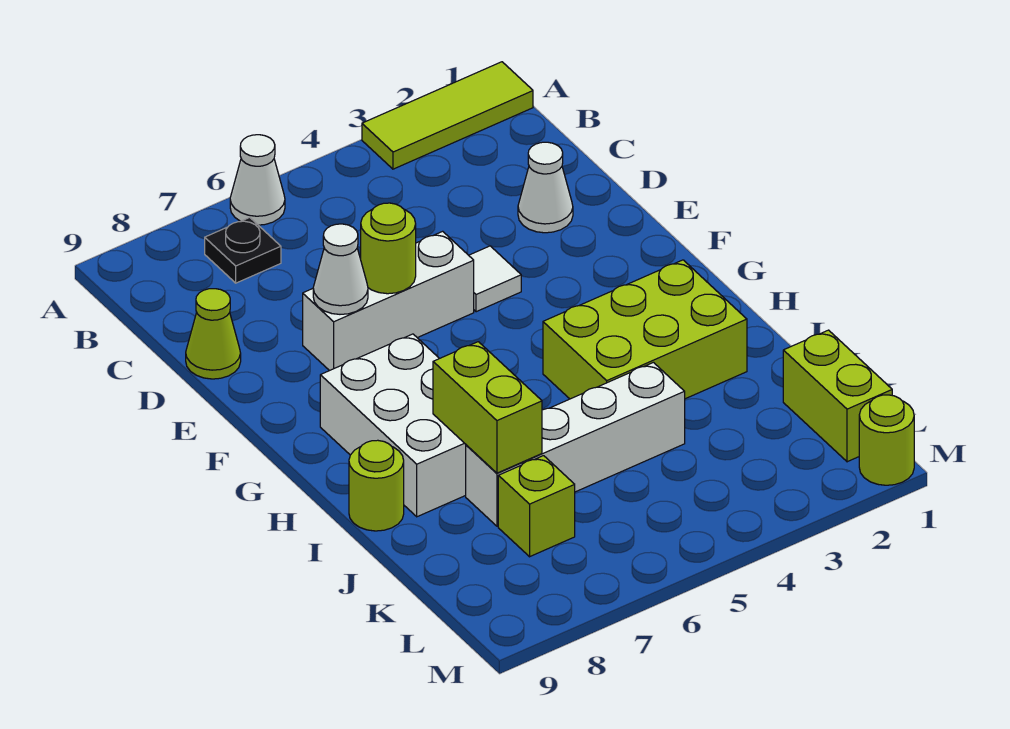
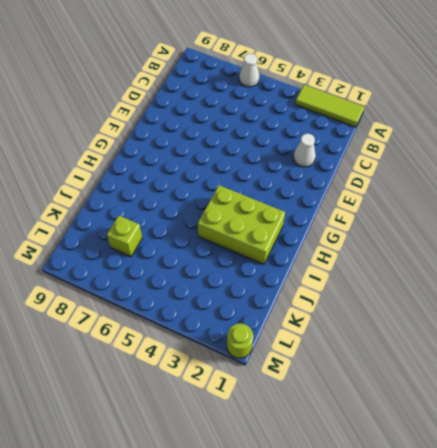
none -> black plate B7 level 1
none -> lime cone D9 level 1
none -> white tile E4 level 1

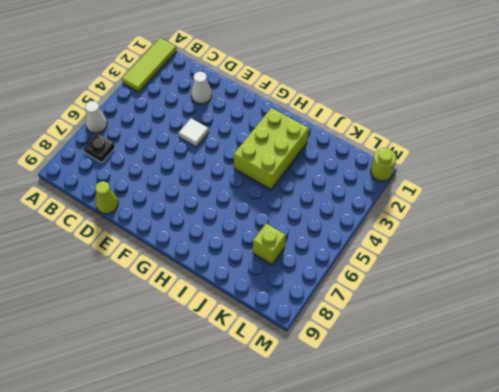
none -> white brick E5:E7 level 1
none -> white brick G7:I8 level 1
none -> lime round brick I9 level 1

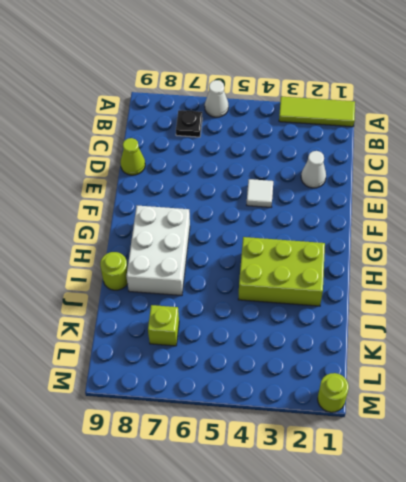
none -> white brick E5:E7 level 1
none -> white brick J4:J7 level 1
none -> lime brick K1:L1 level 1

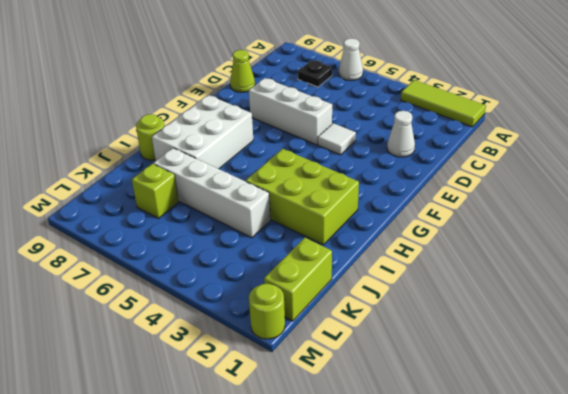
none -> lime round brick E6 level 2
none -> white cone E7 level 2
none -> lime brick I7:J7 level 2

